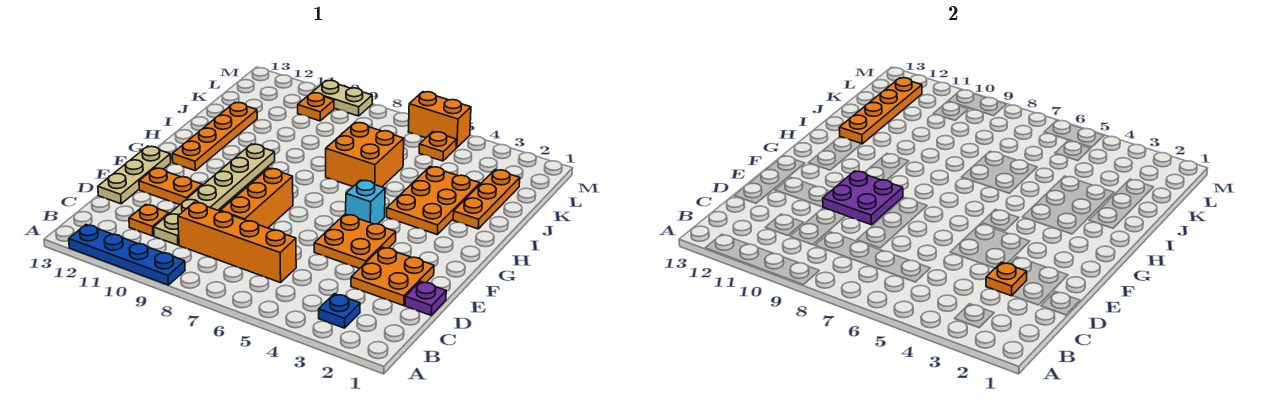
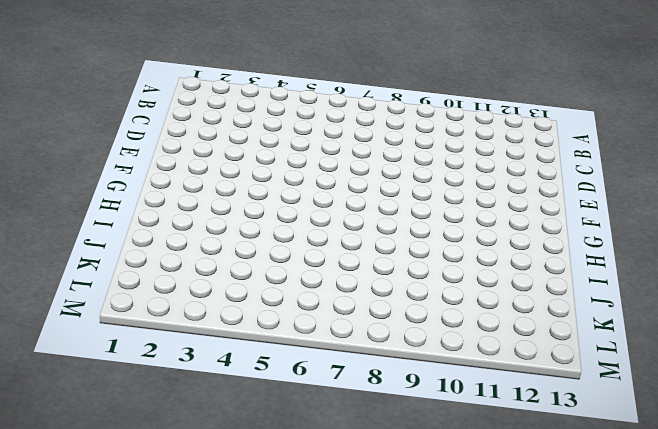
none -> blue plate A9:A12 level 1
none -> blue plate B3 level 1
none -> orange brick C6:C9 level 1

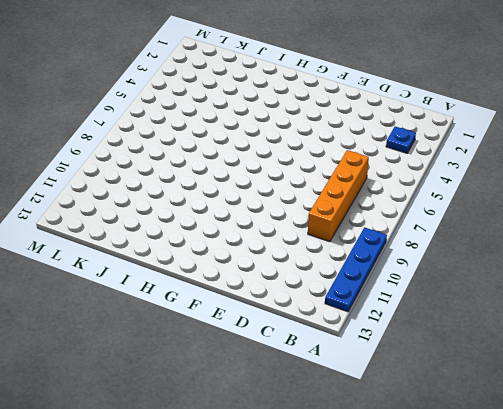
none -> tan plate C10:H10 level 1
none -> orange plate C11 level 1
none -> purple plate D1 level 1

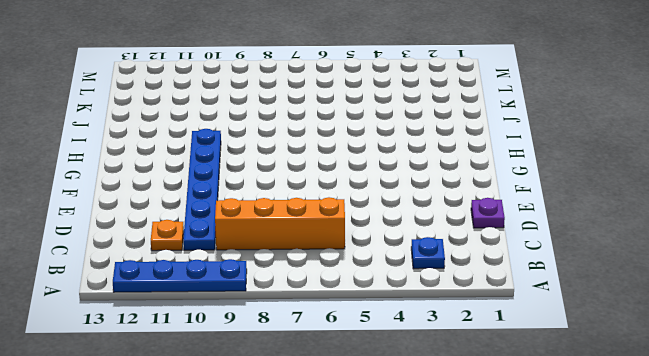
blue plate C10:H10 level 1 -> tan plate C10:H10 level 1
none -> orange plate D2:E3 level 1
none -> orange brick D8:F8 level 1
none -> tan plate D13:F13 level 1

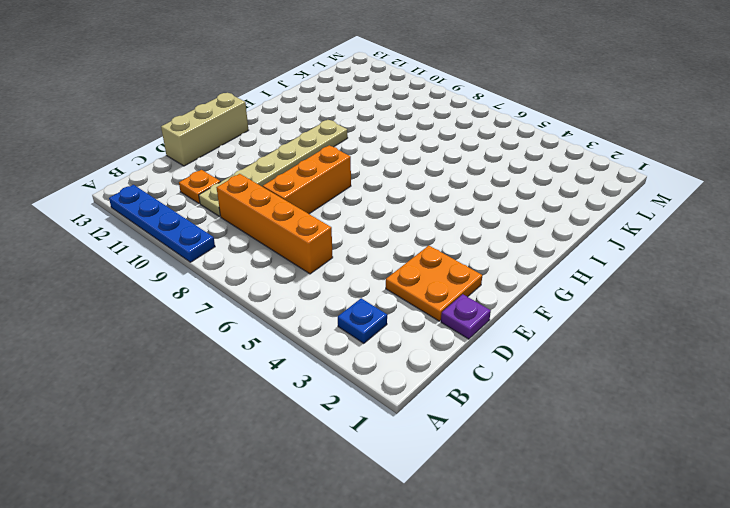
tan brick D13:F13 level 1 -> tan plate D13:F13 level 1
none -> orange plate E4:F5 level 1
none -> orange plate E11:E12 level 1
none -> cyan brick G5 level 1

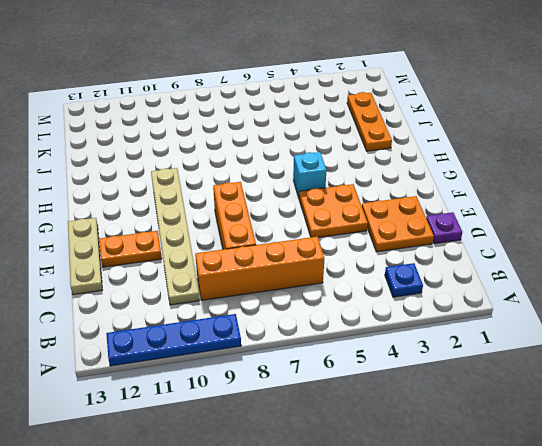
none -> orange plate C11 level 1
none -> orange plate G12:J12 level 1
none -> orange plate H3:J4 level 1

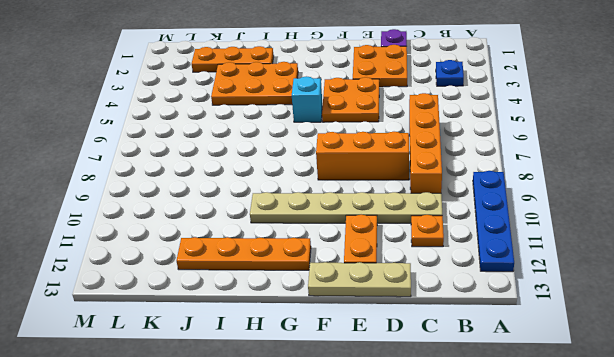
none -> orange brick I6:J7 level 1
none -> orange plate L5 level 1
none -> orange plate L10 level 1

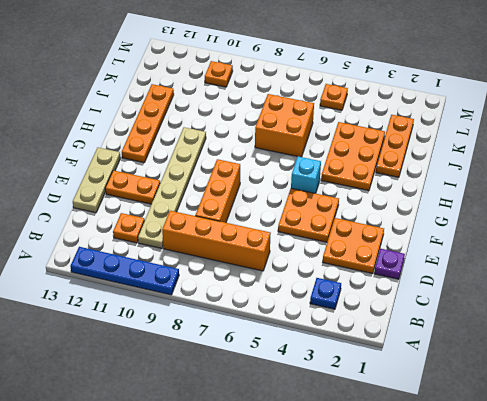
none -> orange brick M5:M6 level 1
none -> tan plate M9:M10 level 1
none -> orange plate D3 level 2

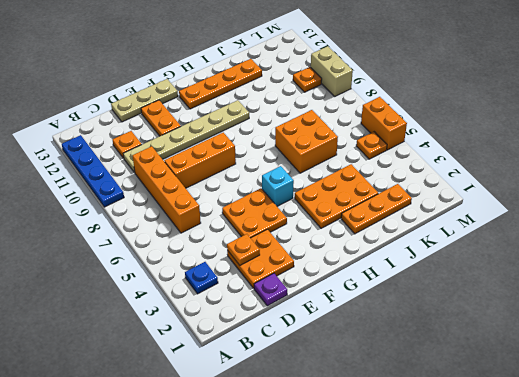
tan brick M9:M10 level 1 -> tan plate M9:M10 level 1
none -> purple plate E9:F10 level 2
none -> orange plate I12:L12 level 2

